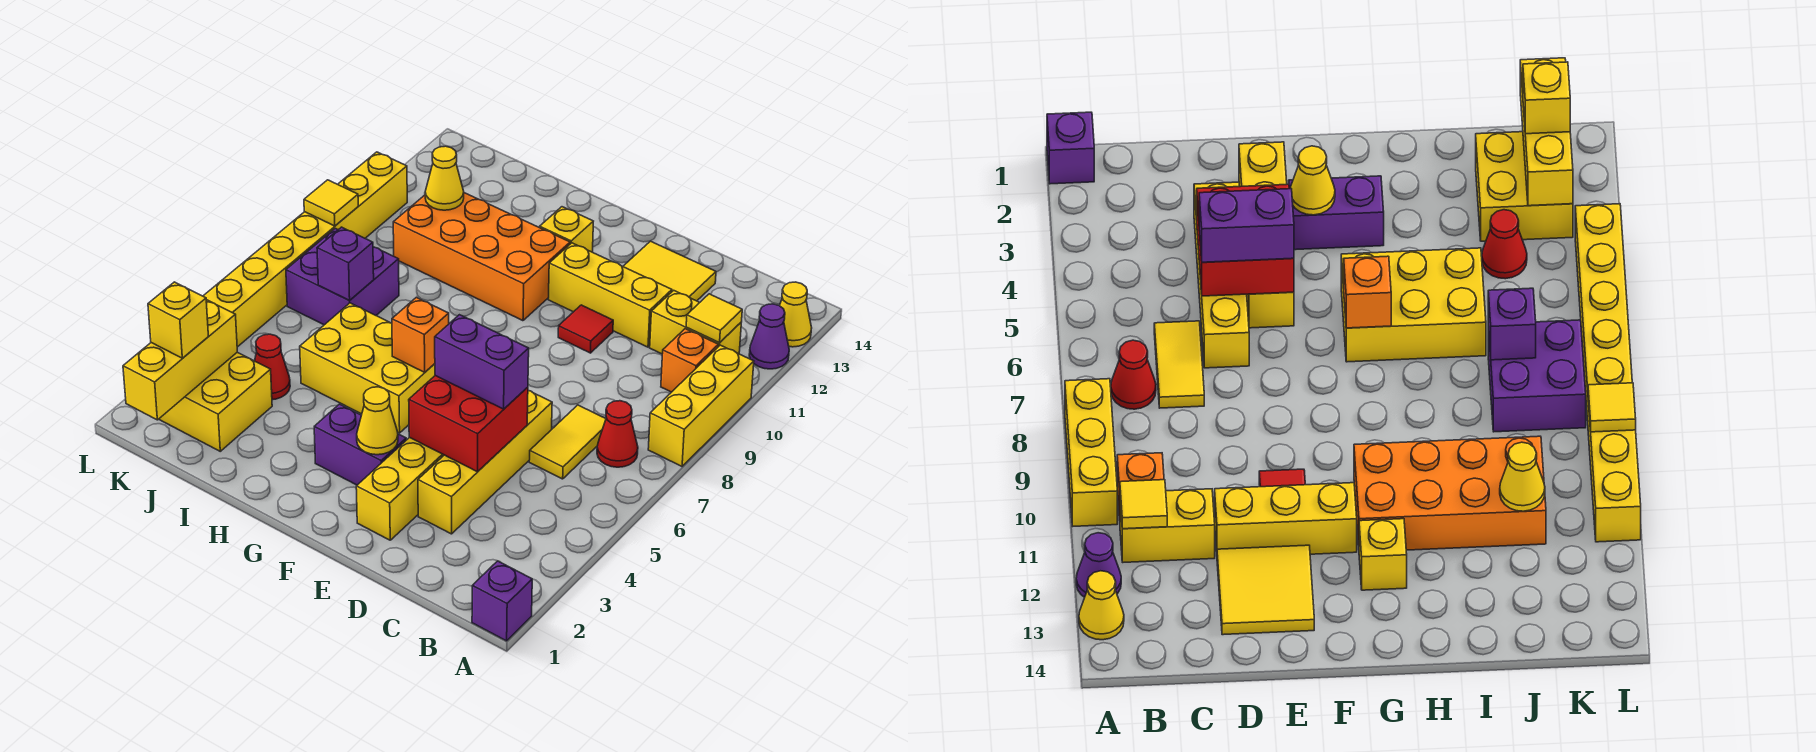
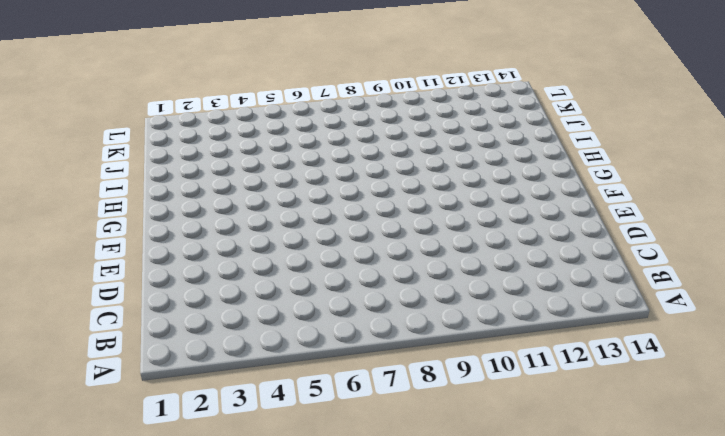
none -> purple brick A1 level 1
none -> yellow brick A8:A10 level 1
none -> purple cone A12 level 1
none -> yellow cone A13 level 1

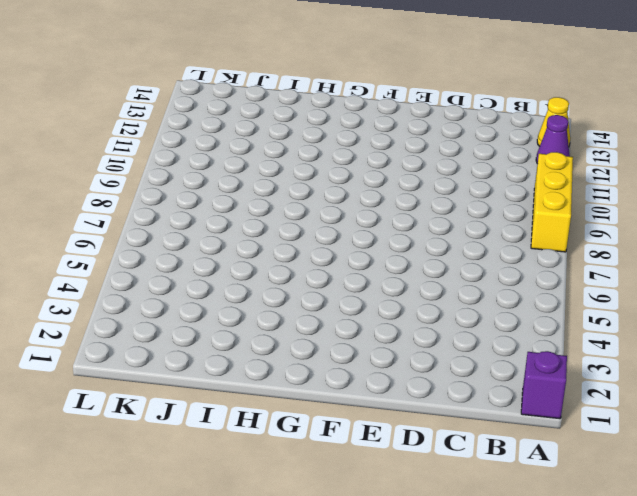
none -> red cone B7 level 1
none -> orange brick B10 level 1
none -> yellow brick B11:C11 level 1
none -> yellow tile C6:C7 level 1

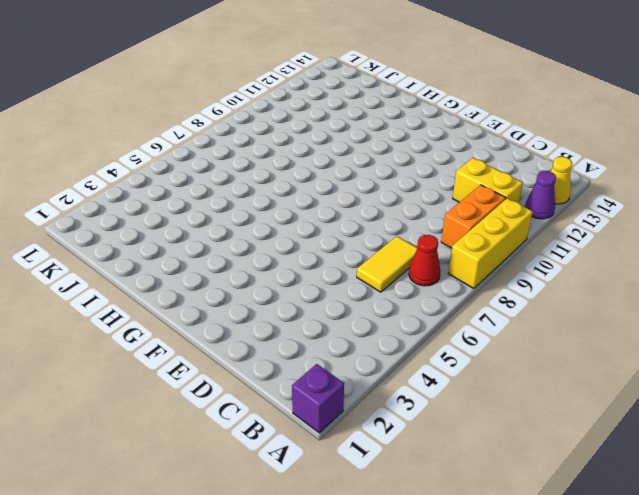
orange brick B9:B10 level 1 -> orange brick B10 level 1
none -> yellow brick D3:D6 level 1
none -> yellow brick D11:F11 level 1
none -> yellow tile D12:E13 level 1
none -> yellow brick E2:E5 level 1

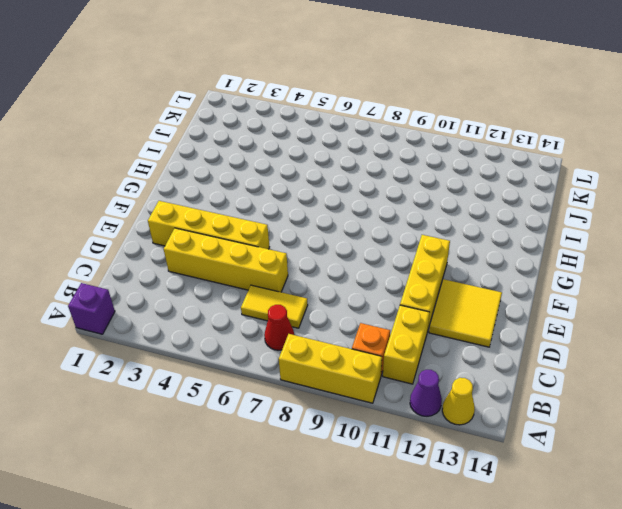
none -> red tile E10 level 1
none -> purple brick F3:G3 level 1
none -> yellow brick G5:I6 level 1
none -> orange brick G10:J11 level 1

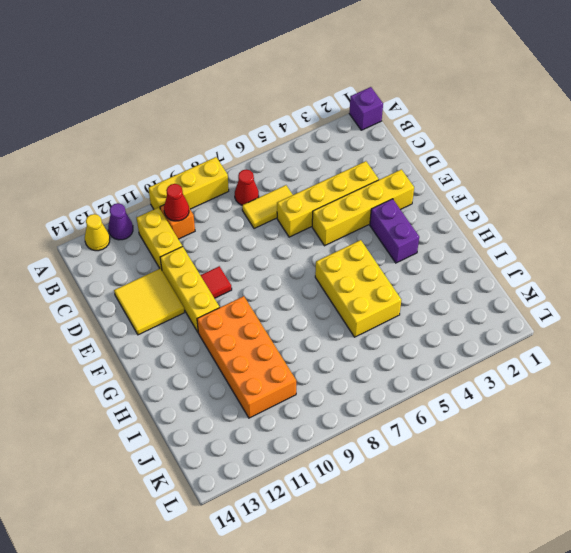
red cone B10 level 2 -> red cone J4 level 1
none -> yellow brick G12 level 1
none -> yellow brick J2:K3 level 1
none -> purple brick J7:K8 level 1
none -> yellow brick L4:L11 level 1

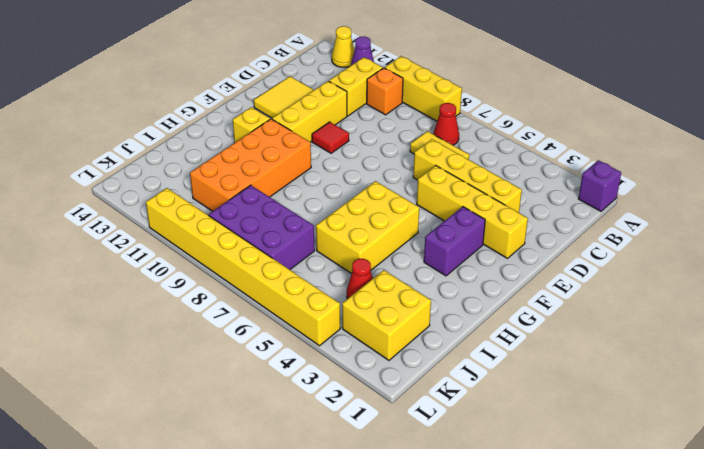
purple brick J7:K9 level 1 -> purple brick J7:K8 level 1
none -> yellow tile B11 level 2
none -> red brick D4:E5 level 2
none -> yellow cone F3 level 2
none -> orange brick G6 level 2

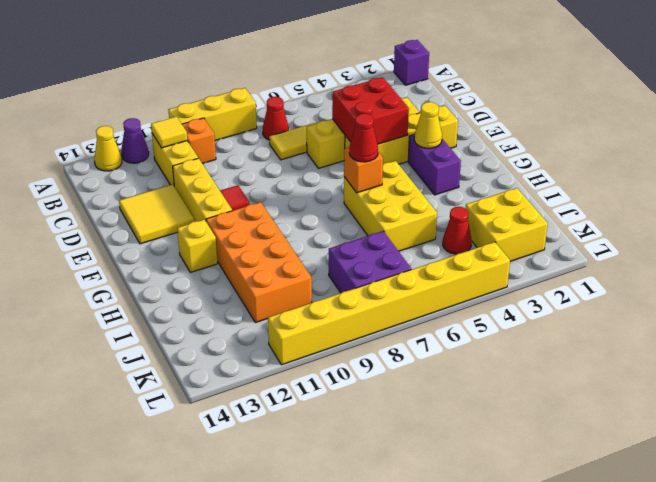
red cone G6 level 3 -> none
none -> purple brick J7 level 2
none -> yellow cone J11 level 2
none -> yellow brick K1:K3 level 2
none -> yellow tile L9 level 2

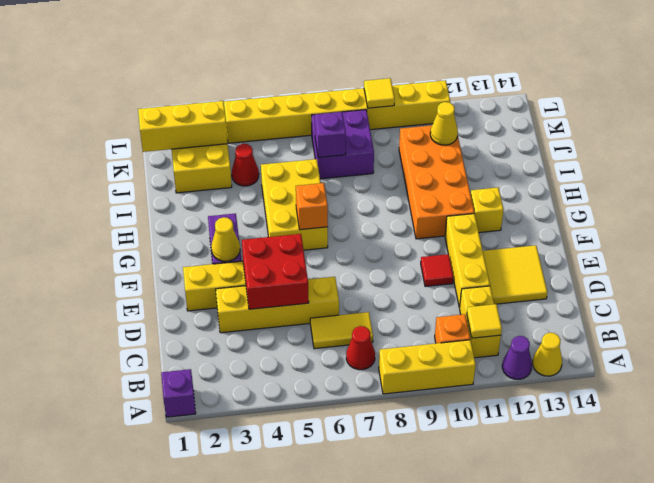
none -> purple brick D5:E5 level 3
none -> yellow brick K2 level 3

